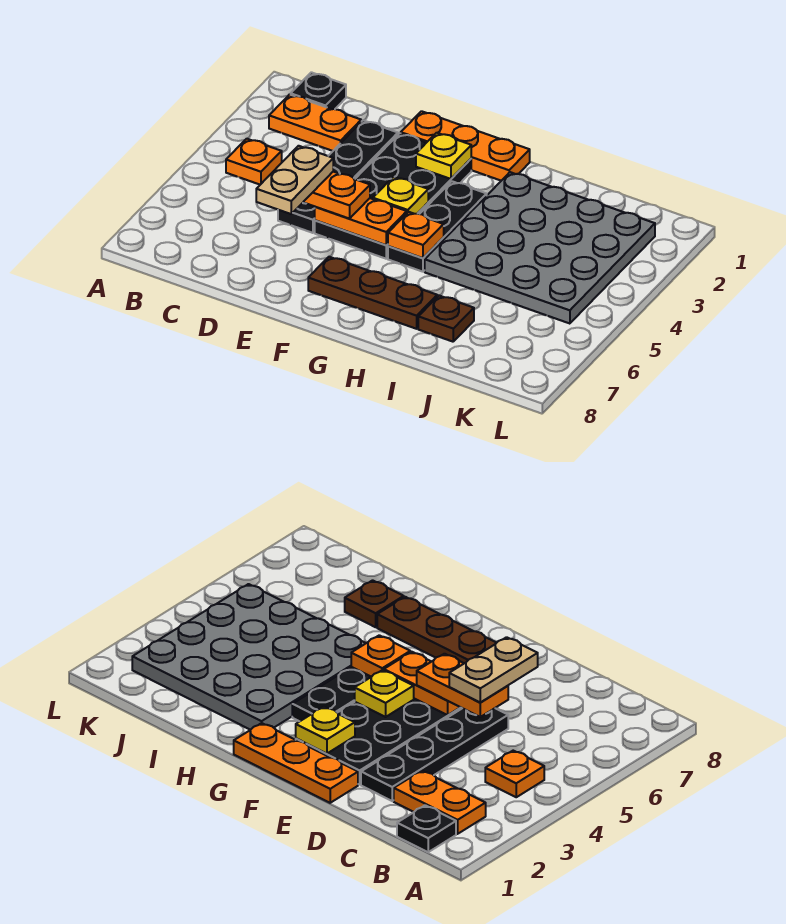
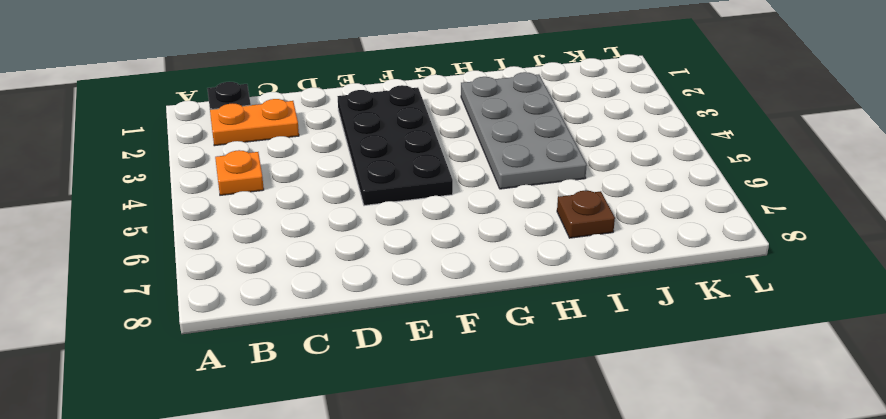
grey plate H2:I5 level 1 -> grey plate H2:K5 level 1
none -> black plate D2:D5 level 1
none -> orange plate E1:G1 level 1
none -> brown plate F7:H7 level 1

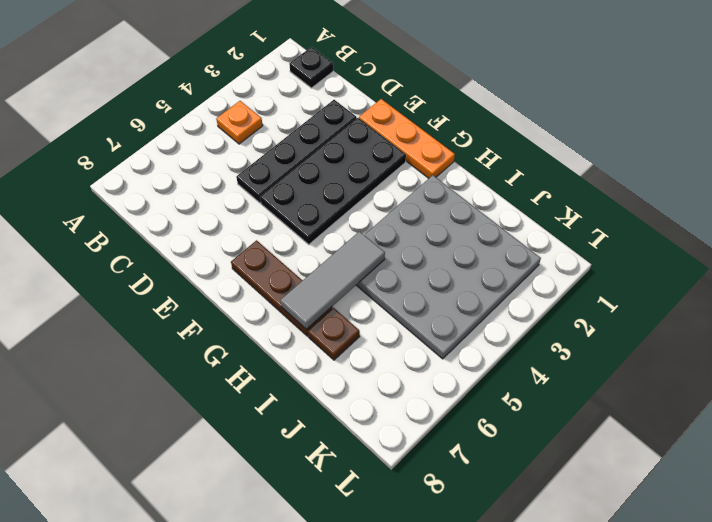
grey tile H5:H7 level 2 -> none
none -> orange plate B2:C2 level 1
none -> black plate G3:G5 level 1
none -> orange plate E5:F5 level 2

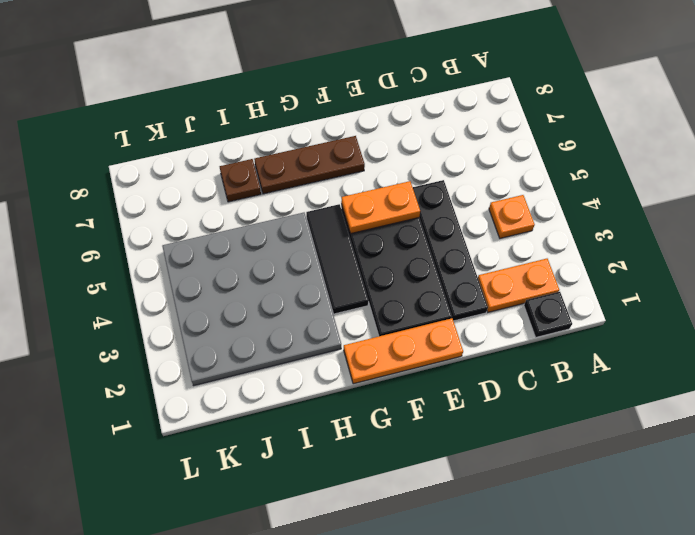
black tile G3:G5 level 1 -> black plate G3:G5 level 1
none -> yellow plate F2 level 2
none -> yellow plate F4 level 2
none -> orange plate G5 level 2

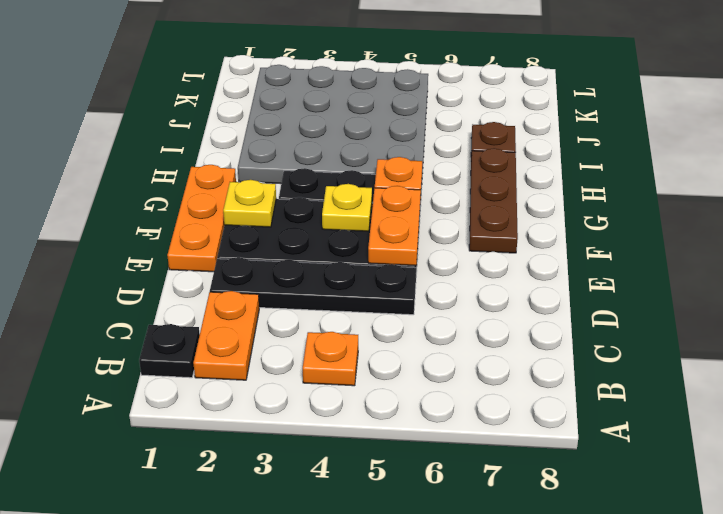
none -> orange plate D5:E5 level 3
none -> tan plate D5:D6 level 4

